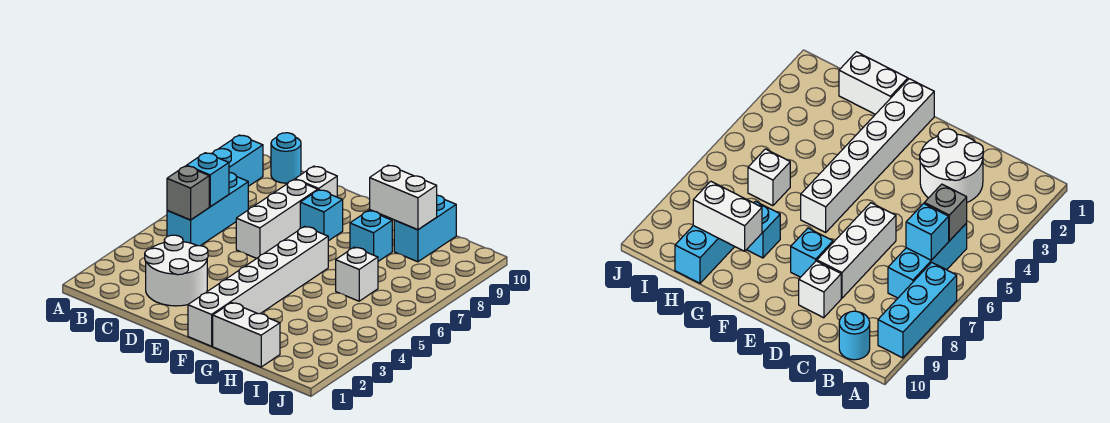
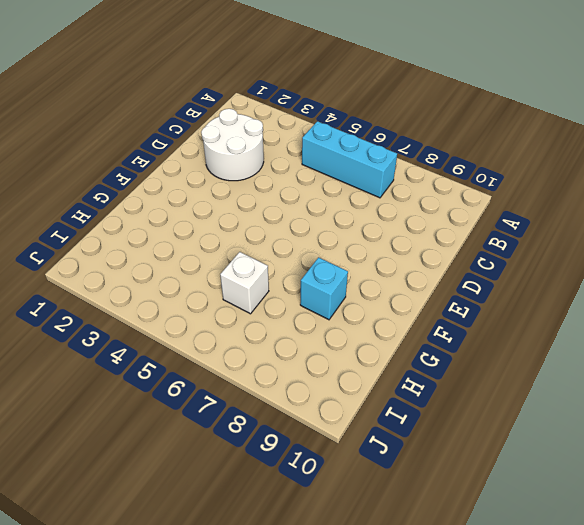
none -> cyan brick A7:A9 level 1
none -> cyan round brick B10 level 1
none -> white brick D6:D8 level 1

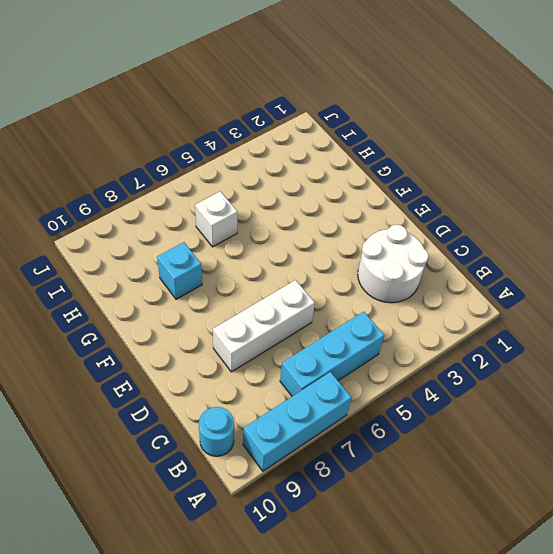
none -> white brick D9 level 1
none -> cyan brick E8 level 1
none -> white brick F1:F6 level 1

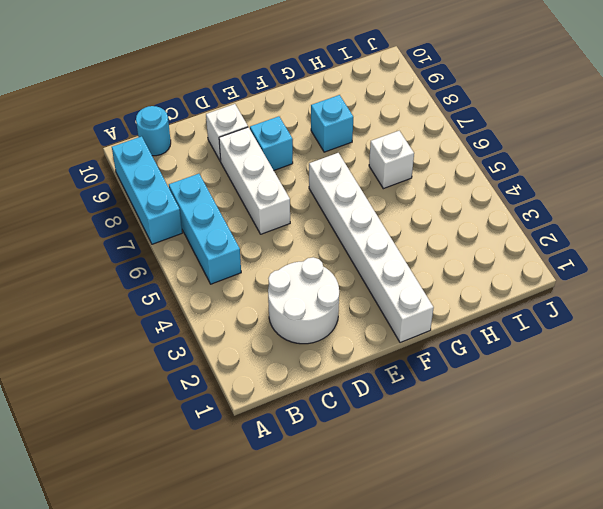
none -> white brick G1:H1 level 1
none -> cyan brick H9:H10 level 1
none -> grey brick B5 level 2

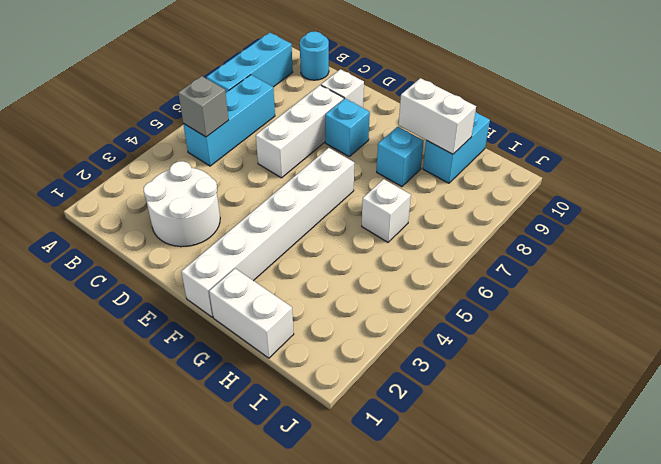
none -> cyan brick B6 level 2

